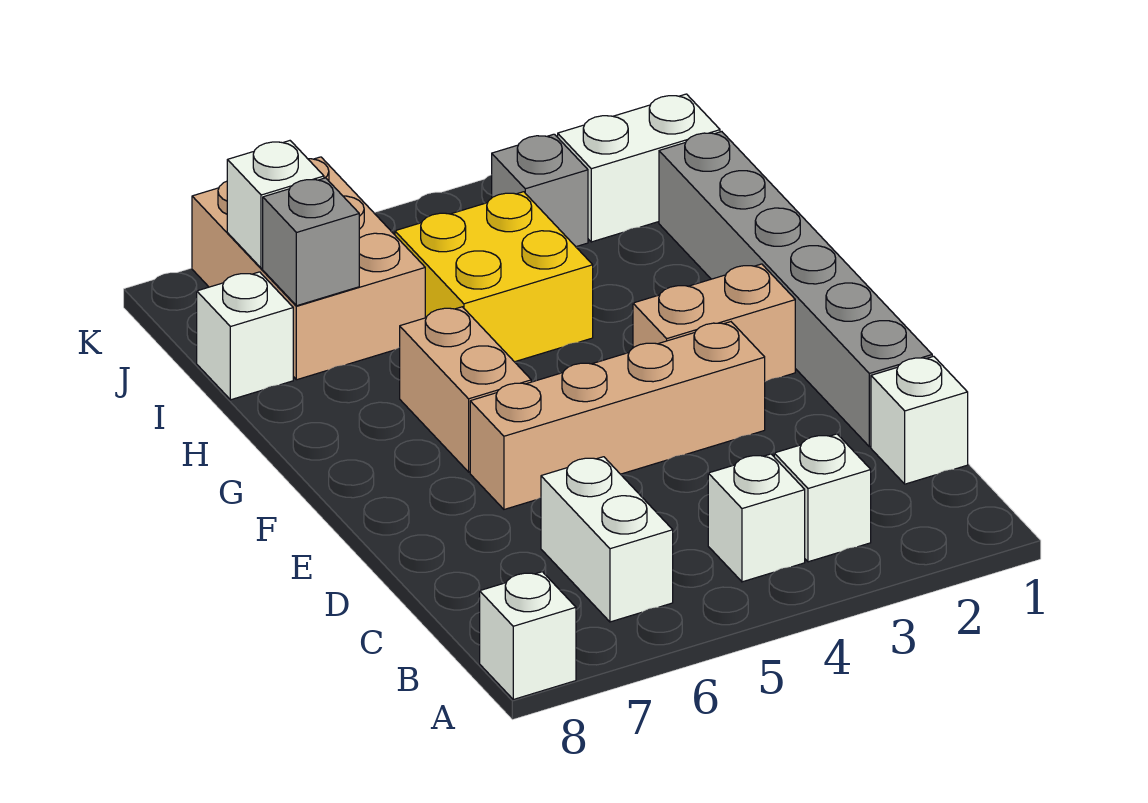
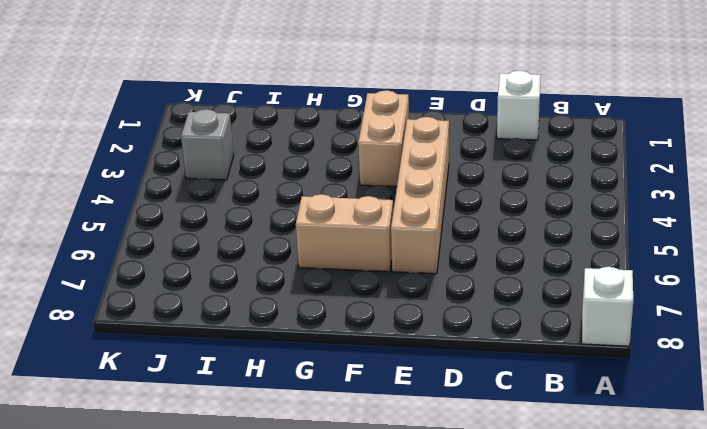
none -> white brick B3 level 1
none -> white brick B4 level 1
none -> white brick B6:C6 level 1

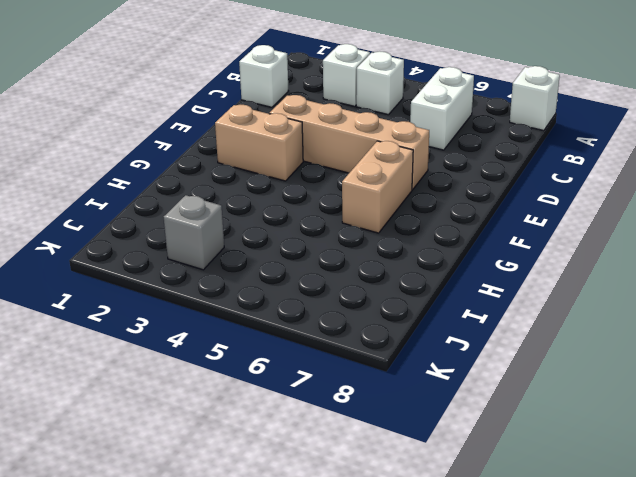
none -> grey brick D1:I1 level 1
none -> yellow brick H4:I5 level 1
none -> tan brick I6:K7 level 1

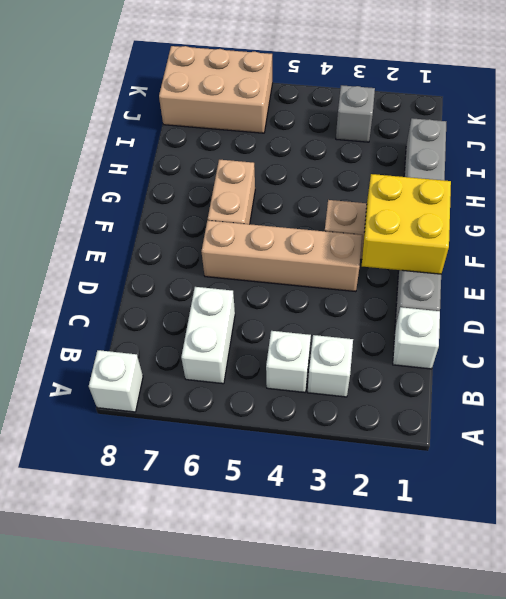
yellow brick E1:F2 level 2 -> yellow brick H4:I5 level 1
tan brick J6:K8 level 1 -> tan brick I6:K7 level 1
none -> white brick I8 level 1
none -> white brick J1:J2 level 1
none -> grey brick I7 level 2

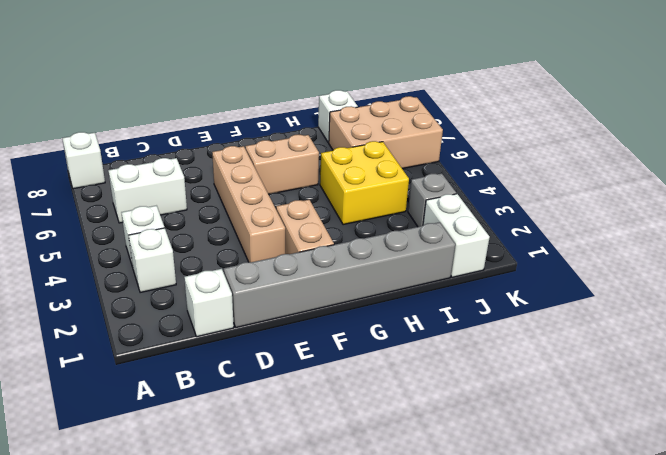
none -> grey brick I7 level 2
none -> white brick J7 level 2

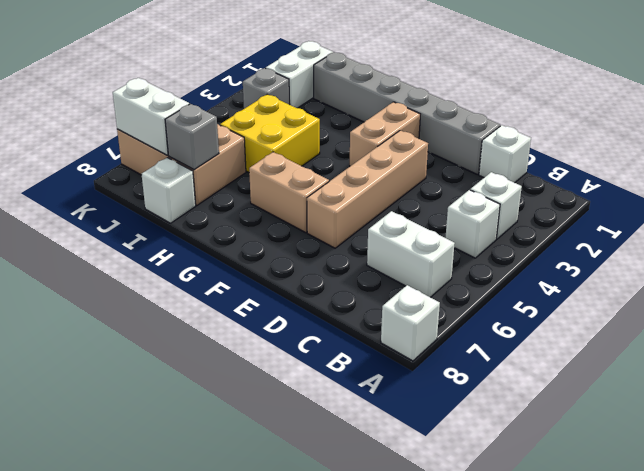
white brick J7:K7 level 2 -> white brick J7 level 2

